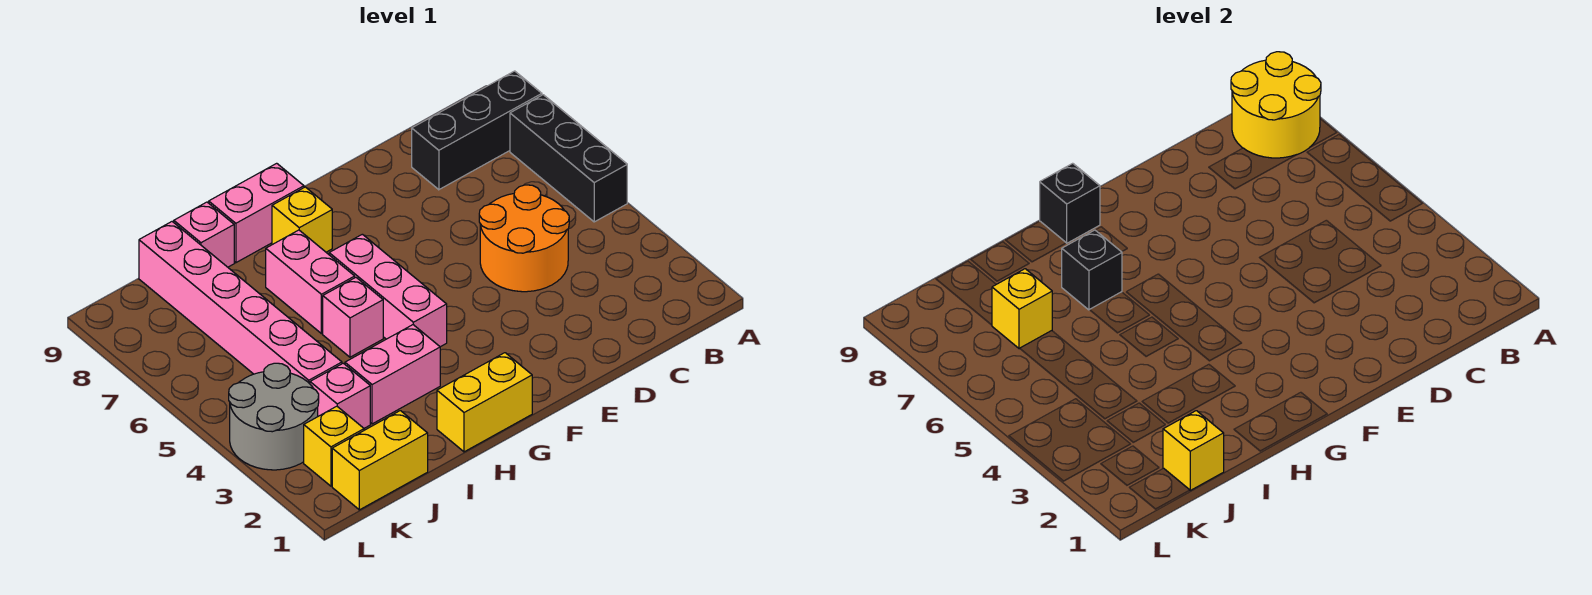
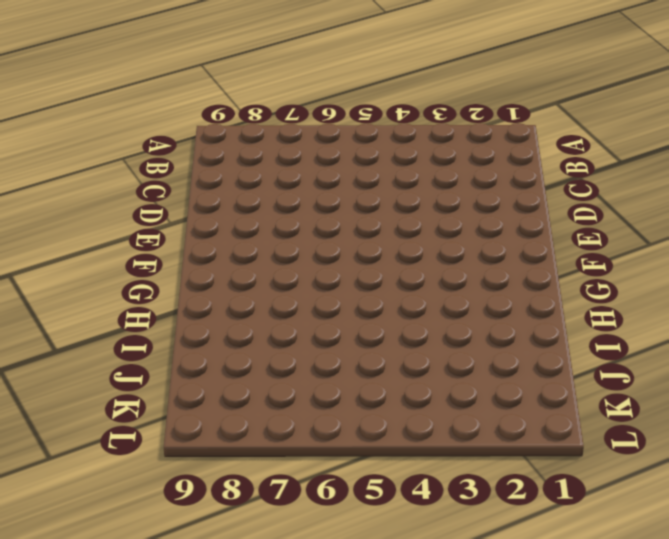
none -> black brick A5:A7 level 1
none -> black brick A8:C8 level 1
none -> orange round brick C4:D5 level 1

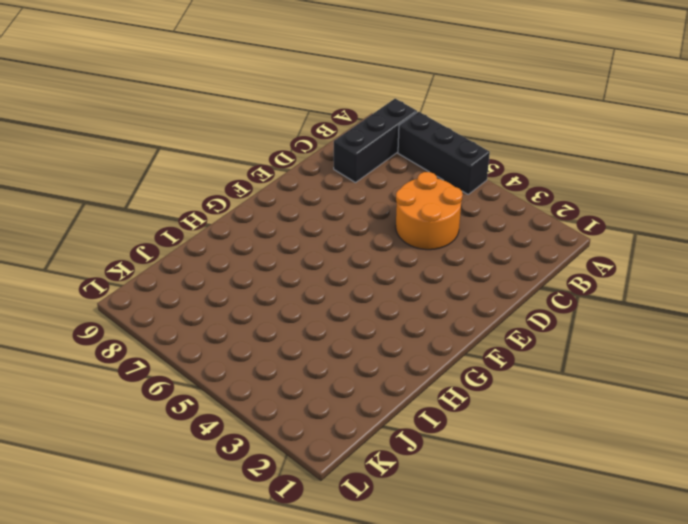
none -> yellow brick G1:H1 level 1
none -> pink brick G4:G6 level 1
none -> yellow brick G8 level 1

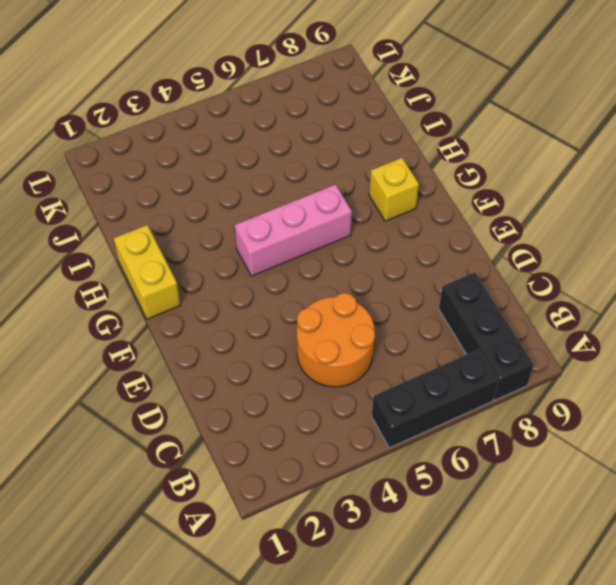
none -> pink brick G9:H9 level 1
none -> pink brick H3:I3 level 1
none -> pink brick H5 level 1

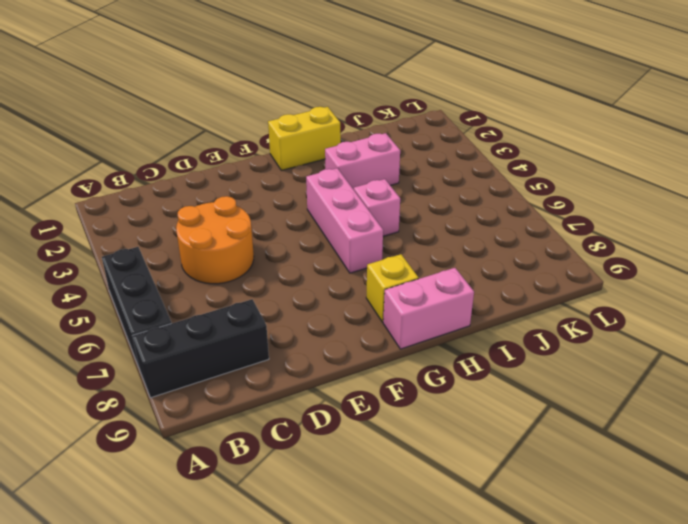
none -> pink brick H6:H7 level 1
none -> pink brick I9 level 1
none -> yellow brick J1:K1 level 1

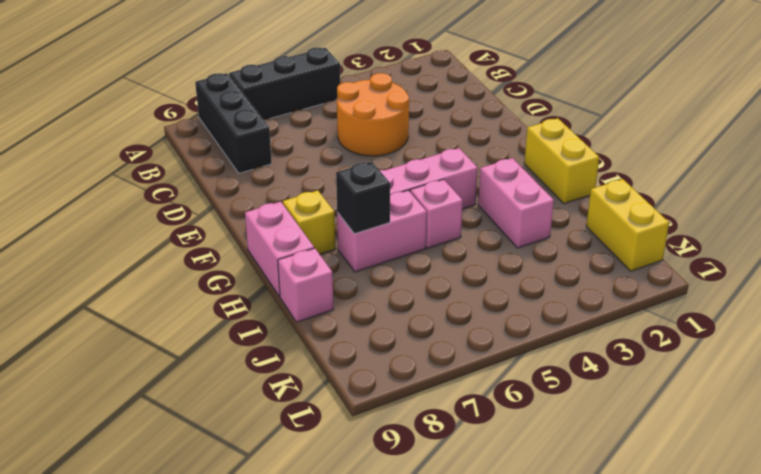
none -> pink brick J3 level 1
none -> pink brick J4:J9 level 1
none -> yellow brick K2 level 1

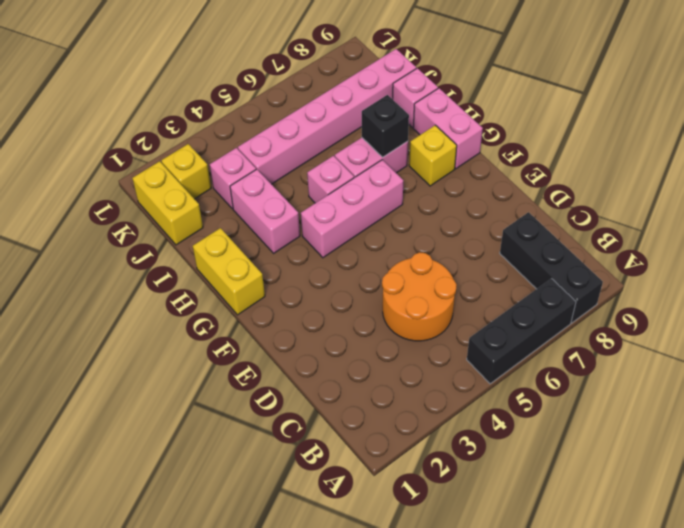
none -> grey round brick K3:L4 level 1
none -> yellow round brick A8:B9 level 2
none -> black brick G9 level 2

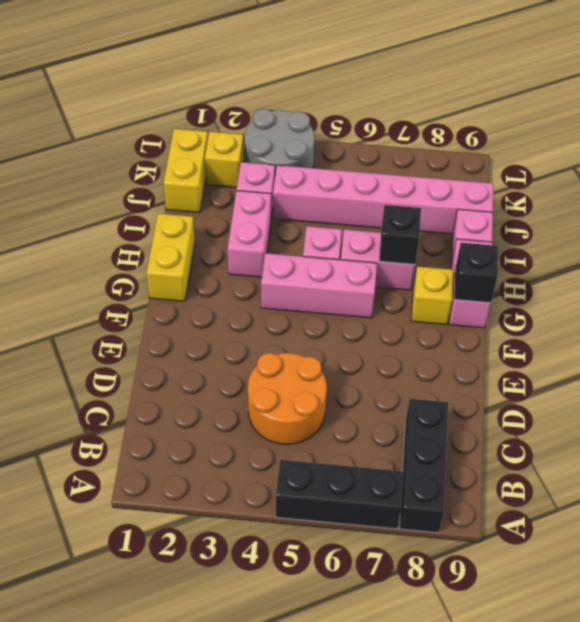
none -> yellow round brick A8:B9 level 2
none -> yellow brick J1 level 2
none -> yellow brick J7 level 2

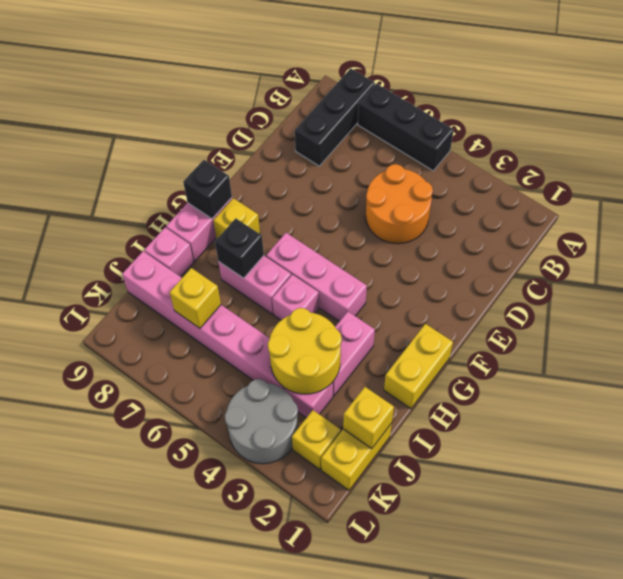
yellow round brick I3:J4 level 2 -> yellow round brick A8:B9 level 2

